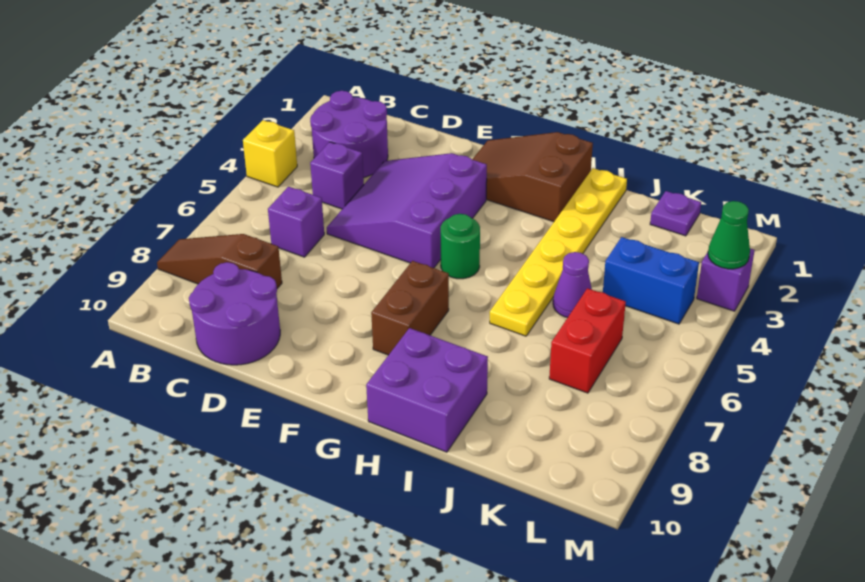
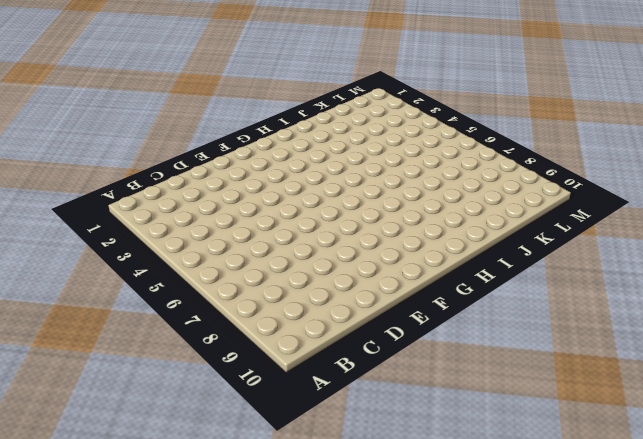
none -> yellow brick A4 level 1
none -> brown slope A8:C8 level 1 top C
none -> purple round brick B2:C3 level 1

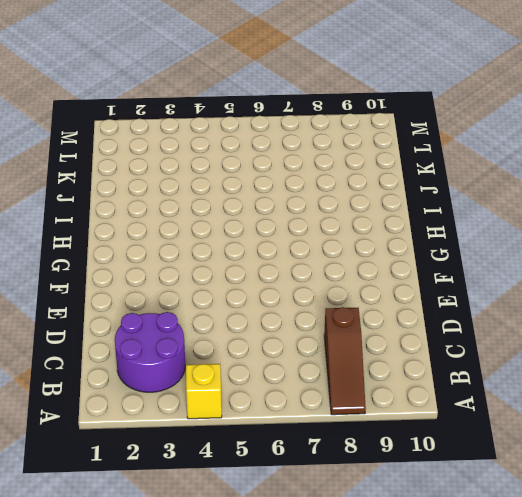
none -> purple brick C4 level 1
none -> purple brick C6 level 1
none -> purple round brick C9:D10 level 1

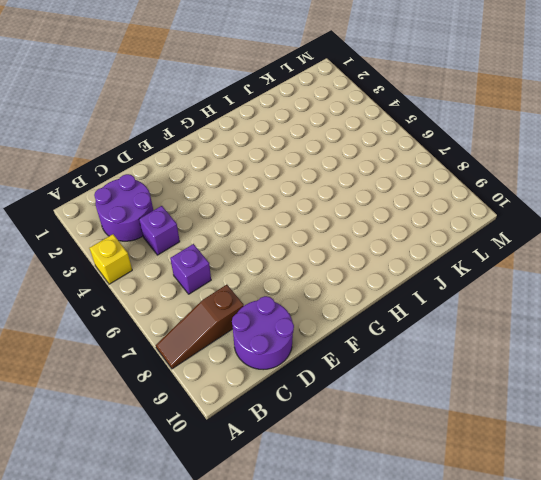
none -> purple slope D3:F5 level 1 top F
none -> brown slope F1:H2 level 1 top H
none -> green round brick G5 level 1

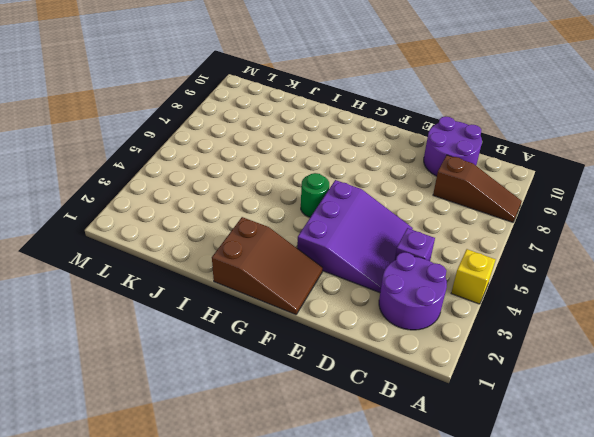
none -> purple brick C6 level 1
none -> brown brick G7:G8 level 1
none -> purple brick H9:I10 level 1

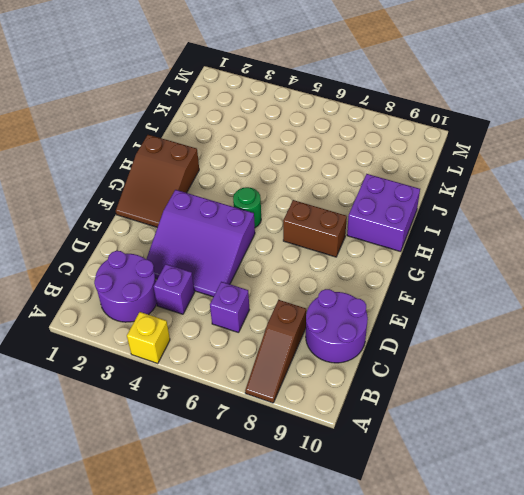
none -> yellow plate I1:I6 level 1
none -> purple cone J5 level 1
none -> purple plate K1 level 1

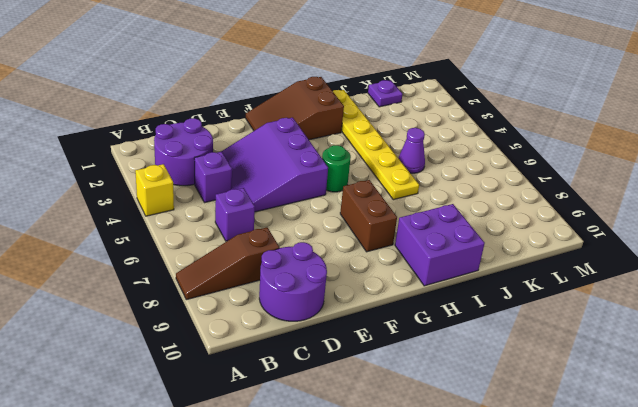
none -> blue brick K4:L4 level 1
none -> red brick K6:K7 level 1
none -> purple brick M3 level 1

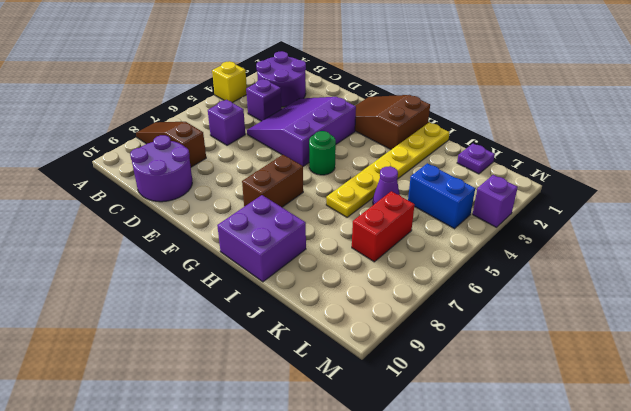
none -> green cone M3 level 2

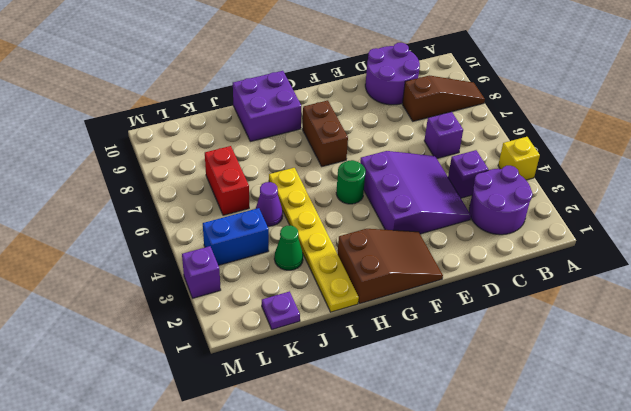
green cone J3 level 1 -> green cone M3 level 2

